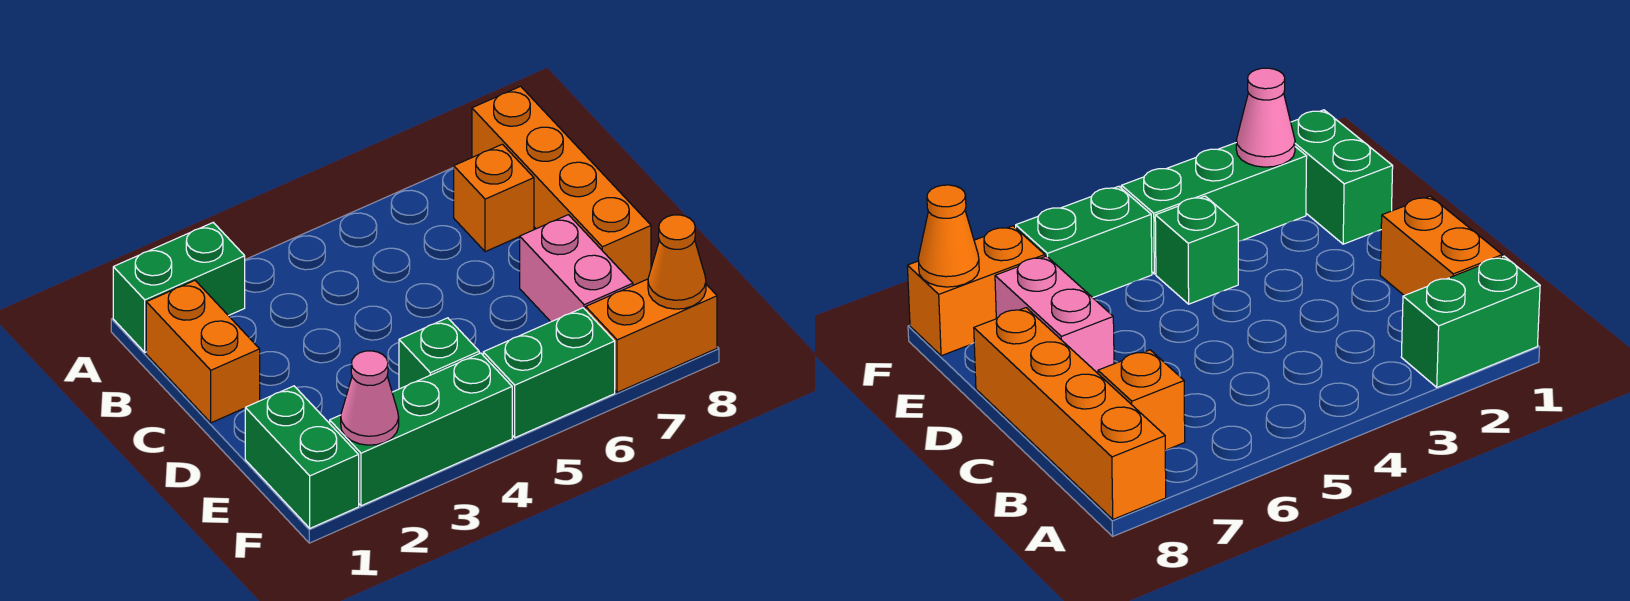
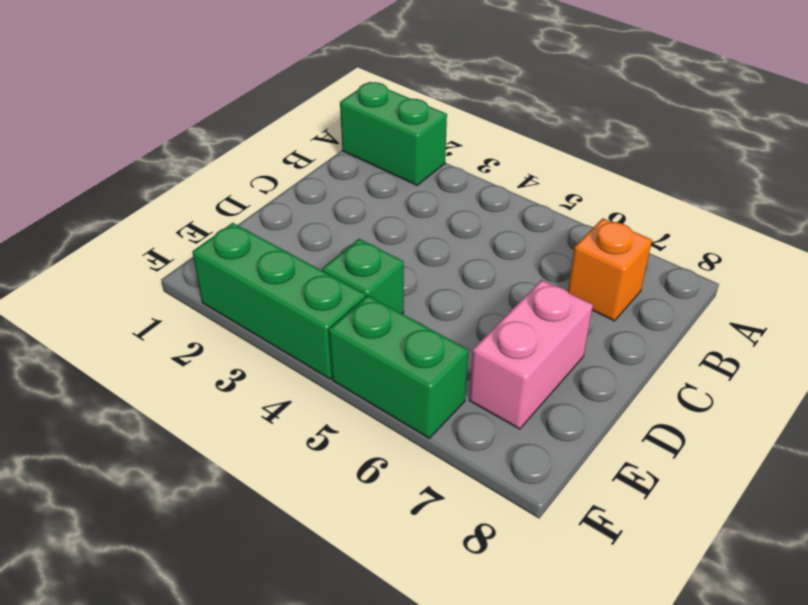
none -> orange brick A8:D8 level 1
none -> orange brick B1:C1 level 1
none -> green brick E1:F1 level 1

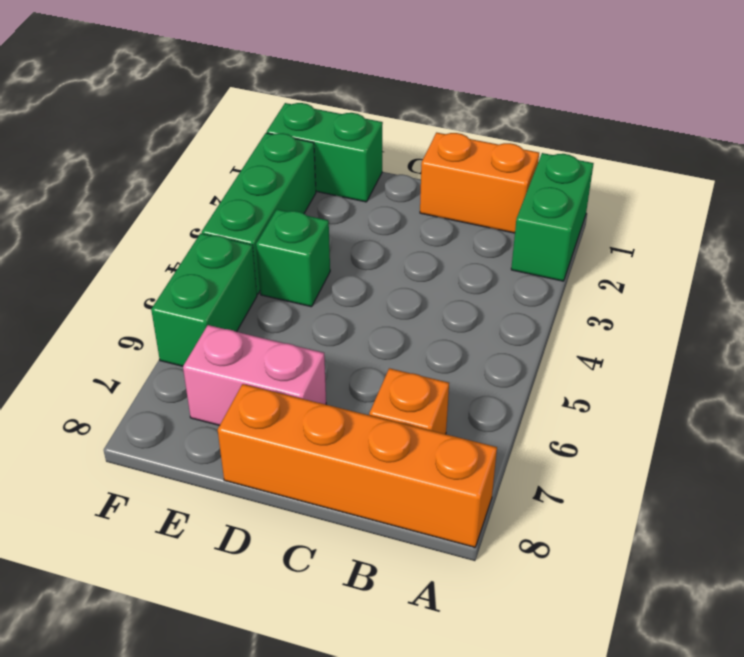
none -> orange brick F7:F8 level 1
none -> pink cone F2 level 2
none -> orange cone F8 level 2

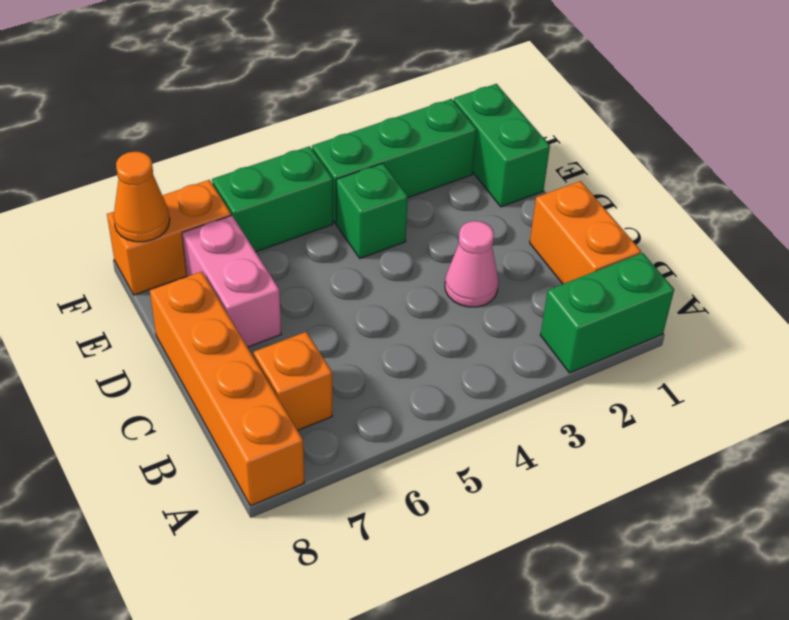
pink cone C3 level 1 -> pink cone F2 level 2

